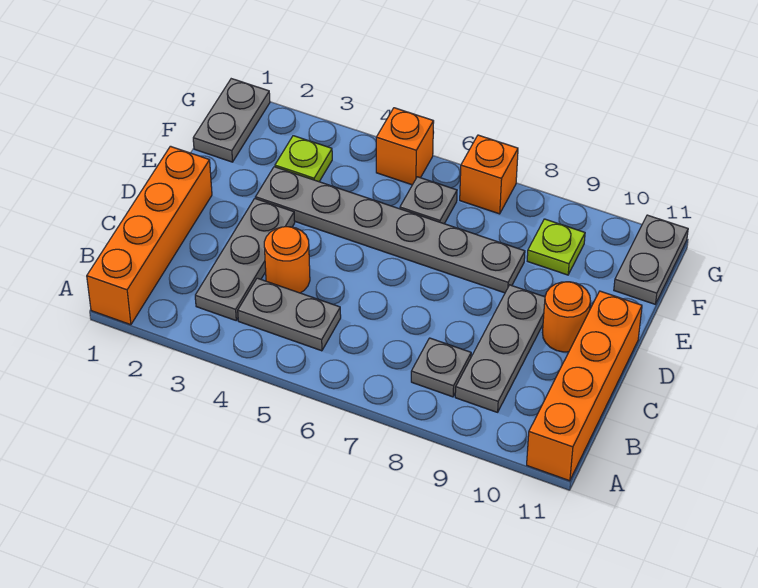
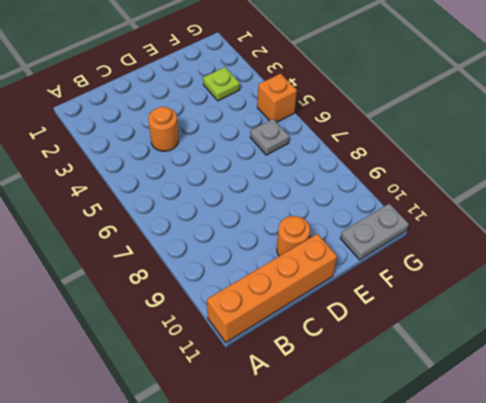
none -> orange brick A1:D1 level 1
none -> grey plate B3:D3 level 1
none -> grey plate B4:B5 level 1

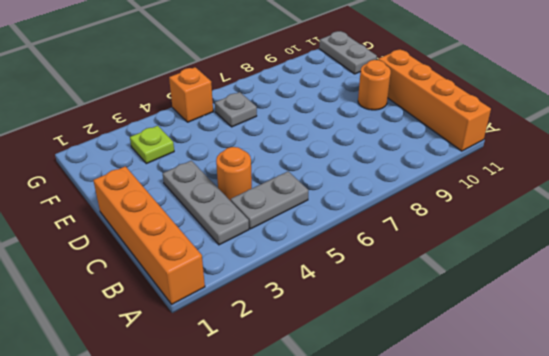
none -> grey plate B8 level 1
none -> grey plate B9:D9 level 1
none -> grey plate E3:E8 level 1

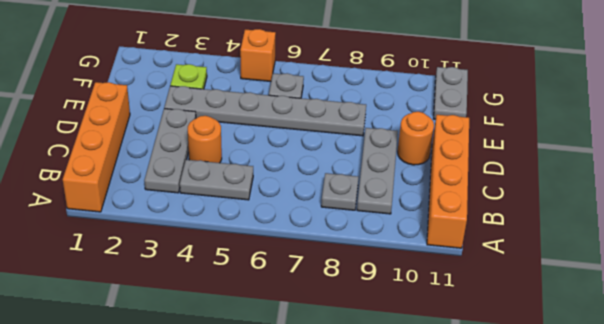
none -> grey plate F1:G1 level 1
none -> lime plate F9 level 1
none -> orange brick G7 level 1

